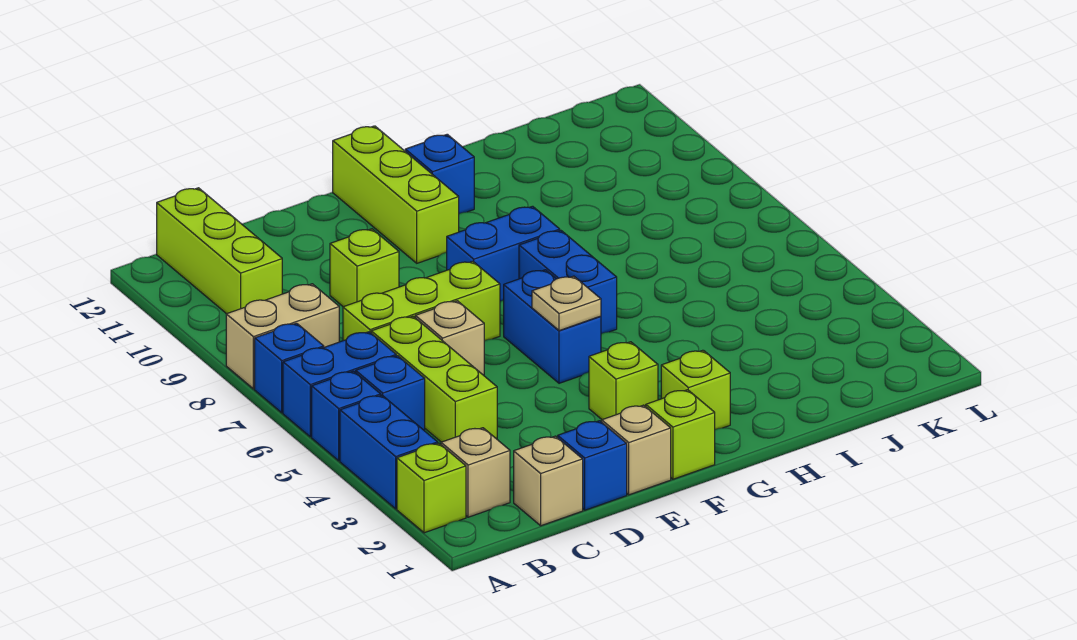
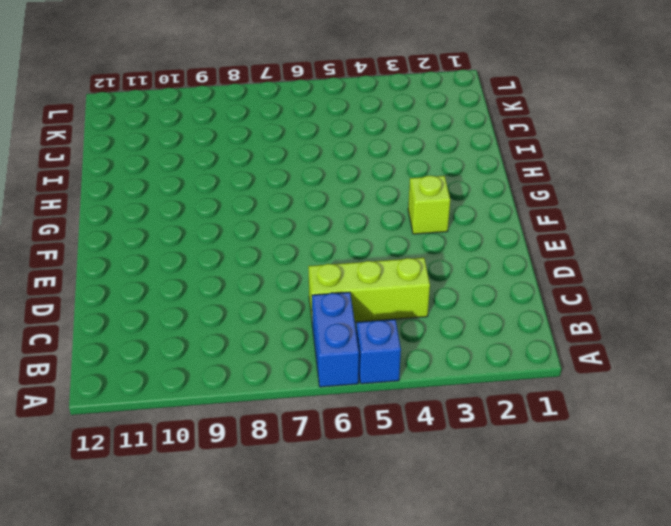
none -> lime brick A2 level 1
none -> blue brick A3:A4 level 1
none -> blue brick A7 level 1

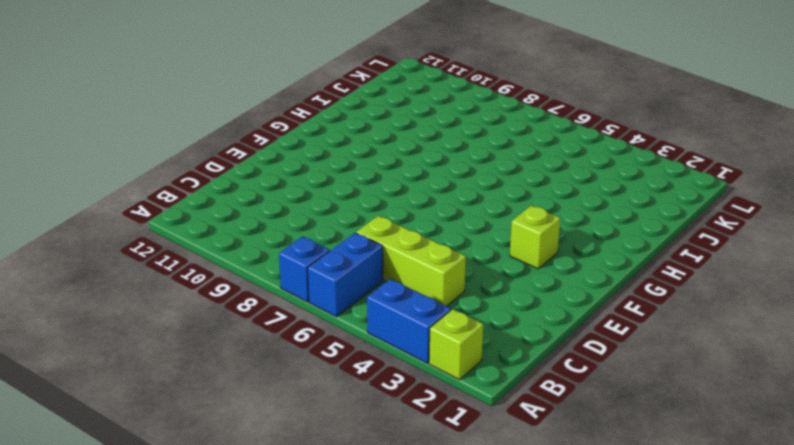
none -> blue brick A5 level 1
none -> tan brick A8:B8 level 1
none -> tan brick B2 level 1

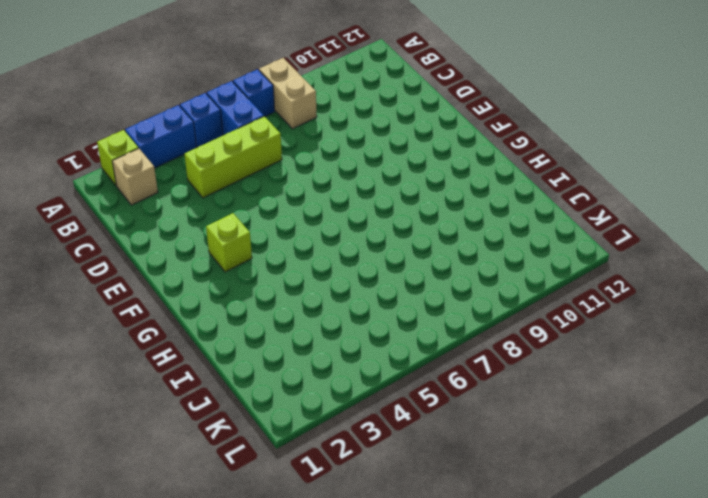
none -> blue brick B5 level 1
none -> lime brick B10:B12 level 1
none -> tan brick C1 level 1

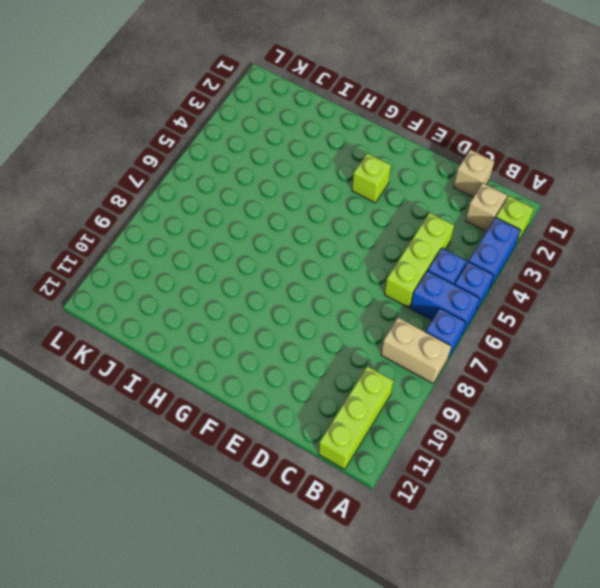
none -> lime brick C7:E7 level 1
none -> blue brick D1 level 1
none -> tan brick D6 level 1

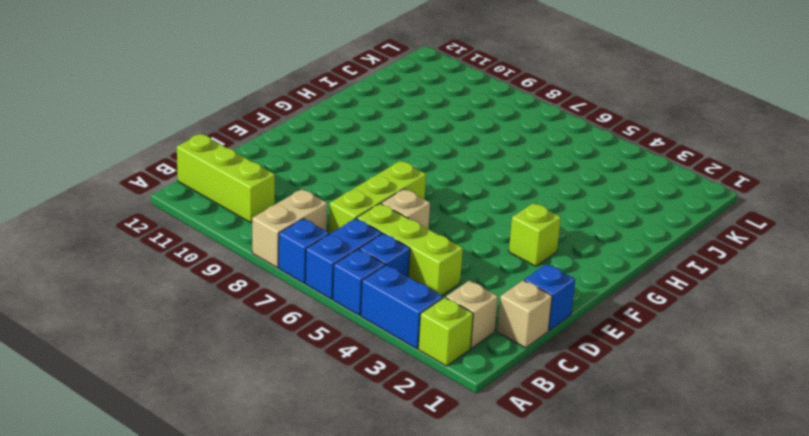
none -> lime brick D9 level 1
none -> tan brick E1 level 1
none -> lime brick F1 level 1

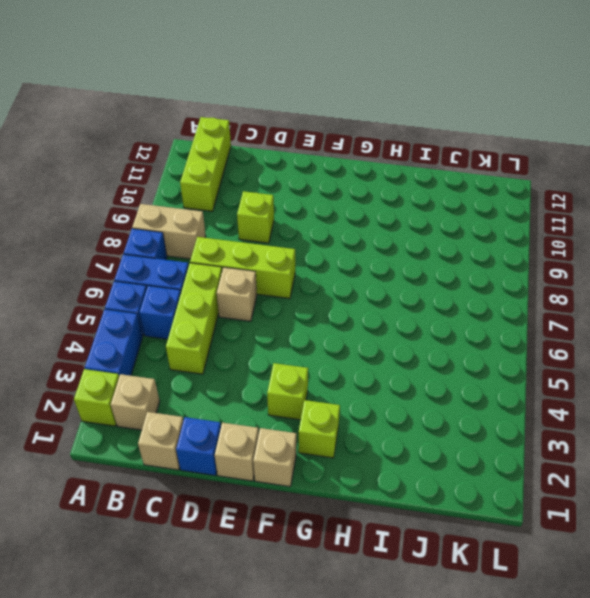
tan brick F1 level 1 -> lime brick F1 level 1
none -> blue brick F5:F6 level 1
none -> blue brick F8:G8 level 1
none -> lime brick F10:F12 level 1

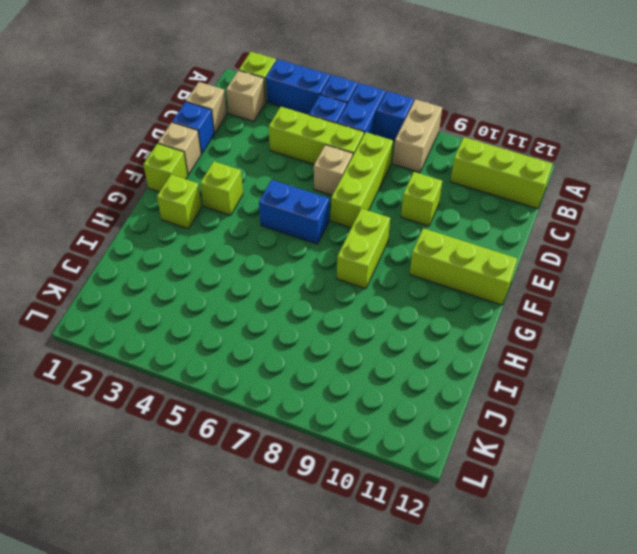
lime brick F8:G8 level 1 -> blue brick F8:G8 level 1
none -> blue brick G6:G7 level 1
none -> blue brick G11 level 1
none -> tan plate F5 level 2

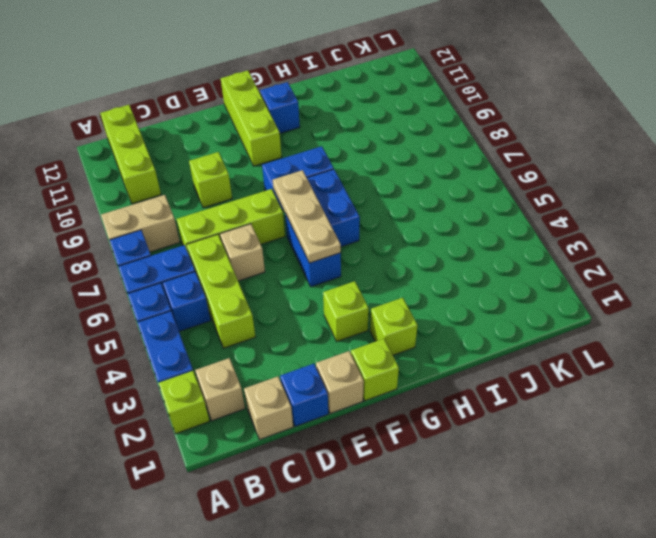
tan plate F5:F7 level 2 -> tan plate F5 level 2

